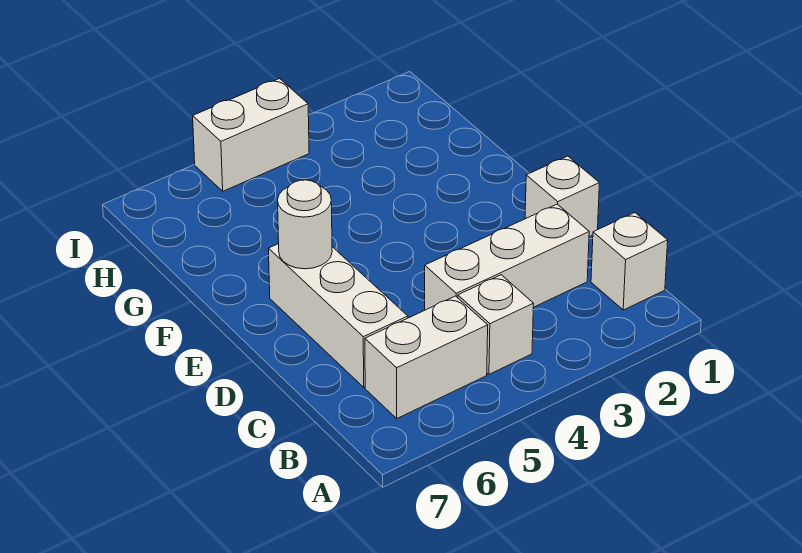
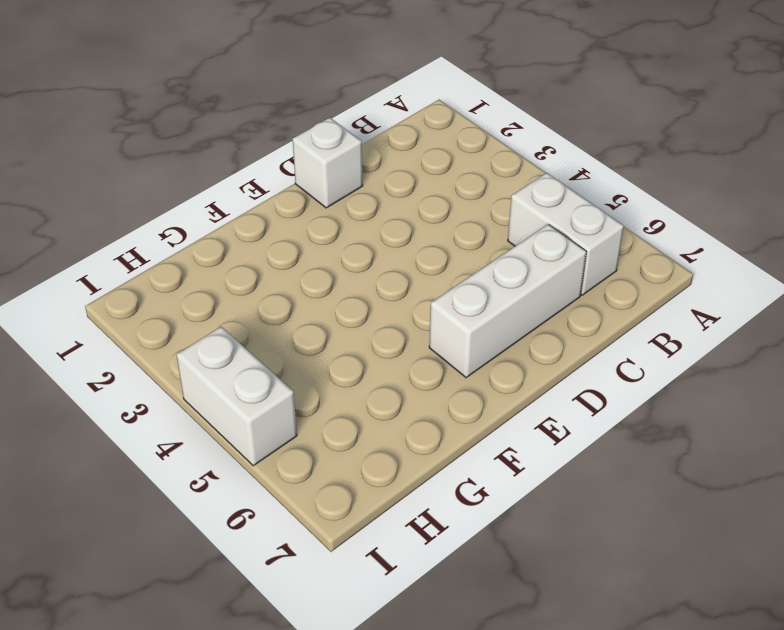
none -> white brick B1 level 1
none -> white brick B4 level 1

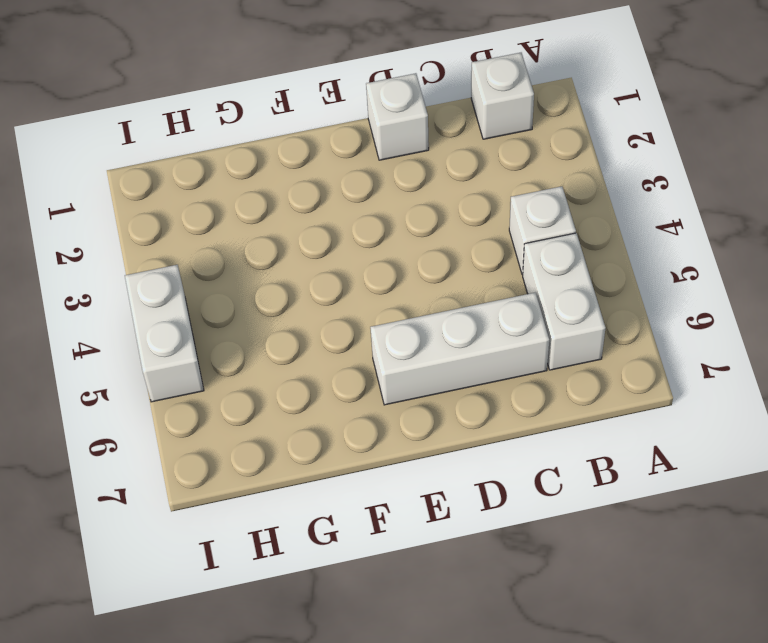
none -> white brick C2:C4 level 1
none -> white round brick E6 level 2

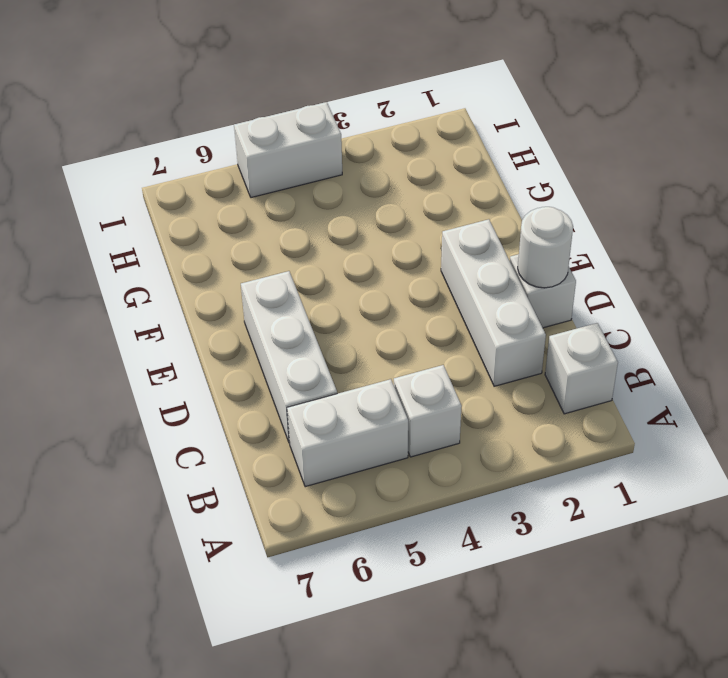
white brick C2:E2 level 1 -> white brick C2:C4 level 1
white round brick D1 level 2 -> white round brick E6 level 2

